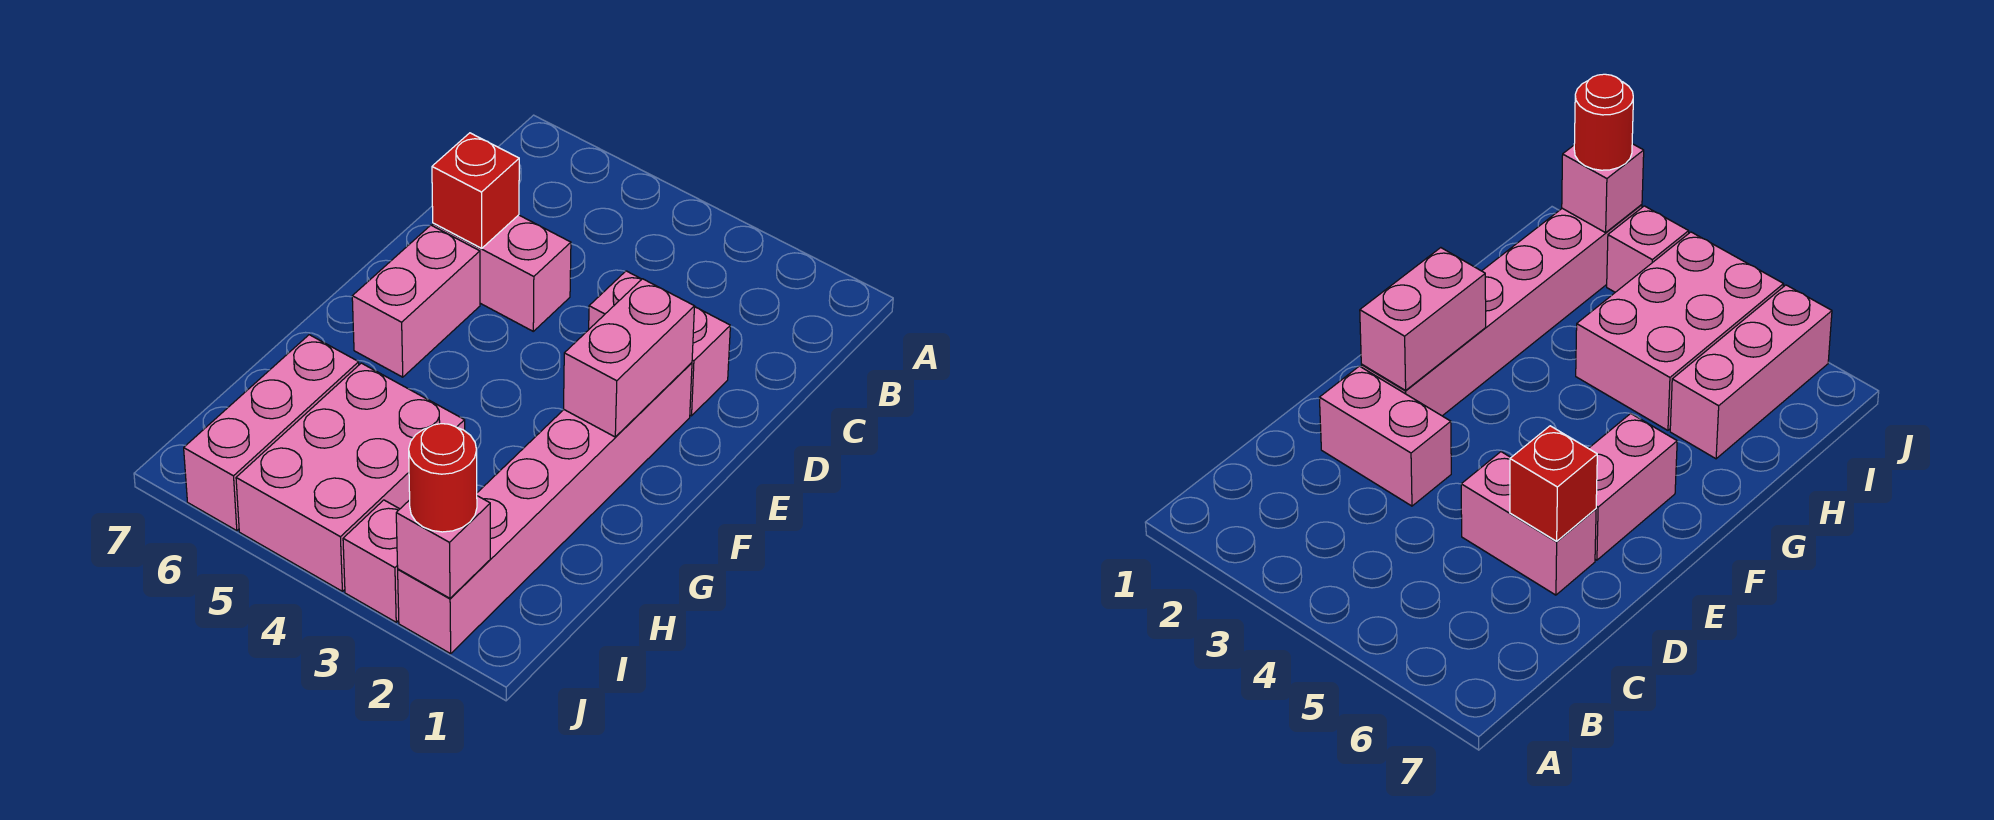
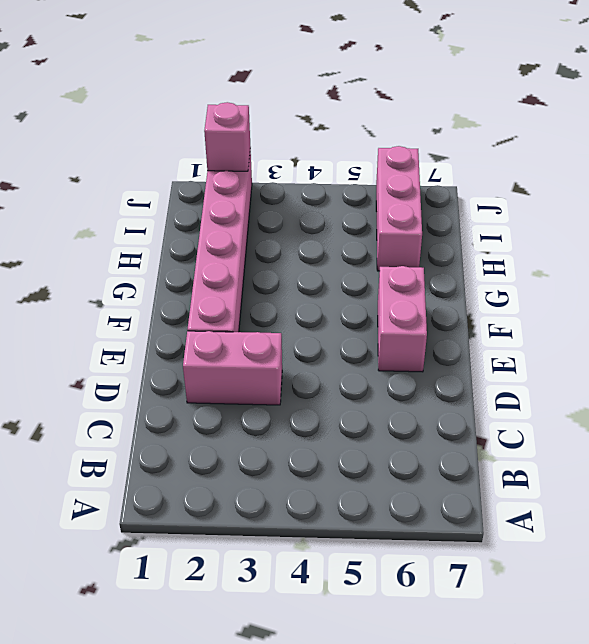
none -> pink brick D5:D6 level 1
none -> pink brick H4:J5 level 1

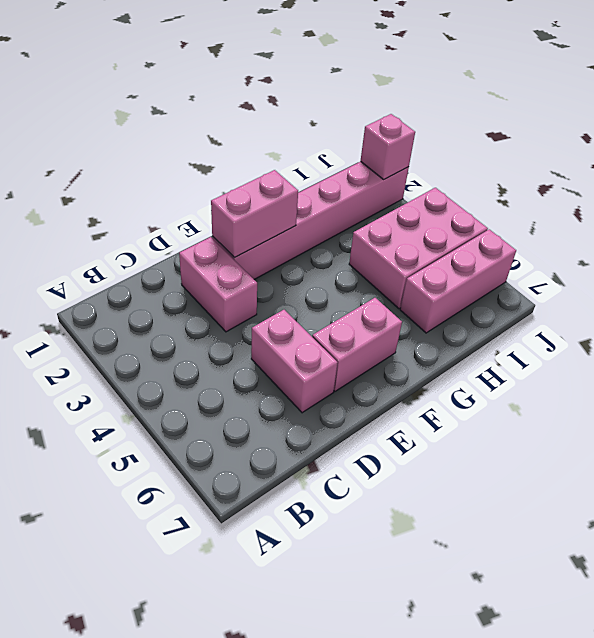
none -> pink brick J3 level 1
none -> red brick D6 level 2

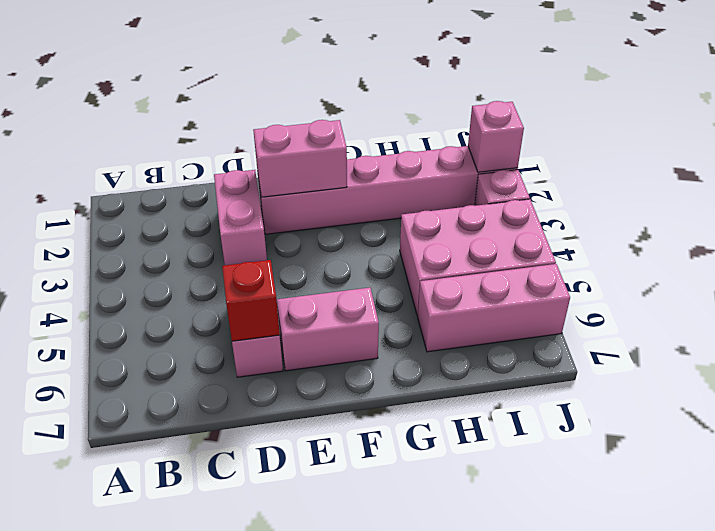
none -> red round brick J2 level 3

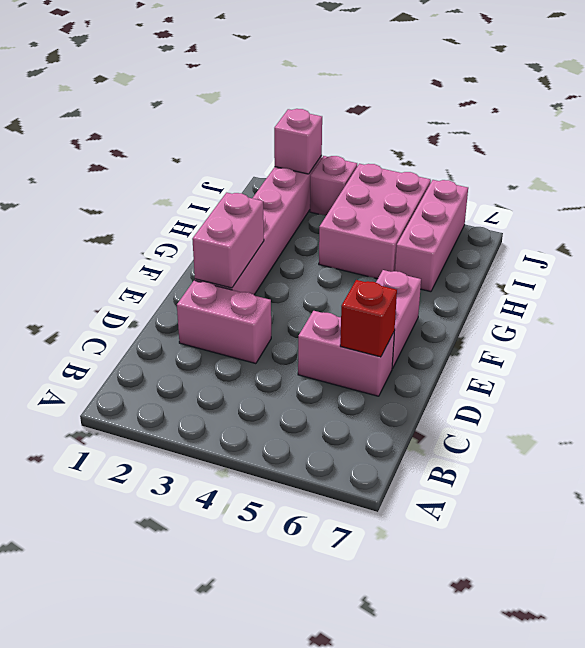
none -> red round brick J2 level 3

